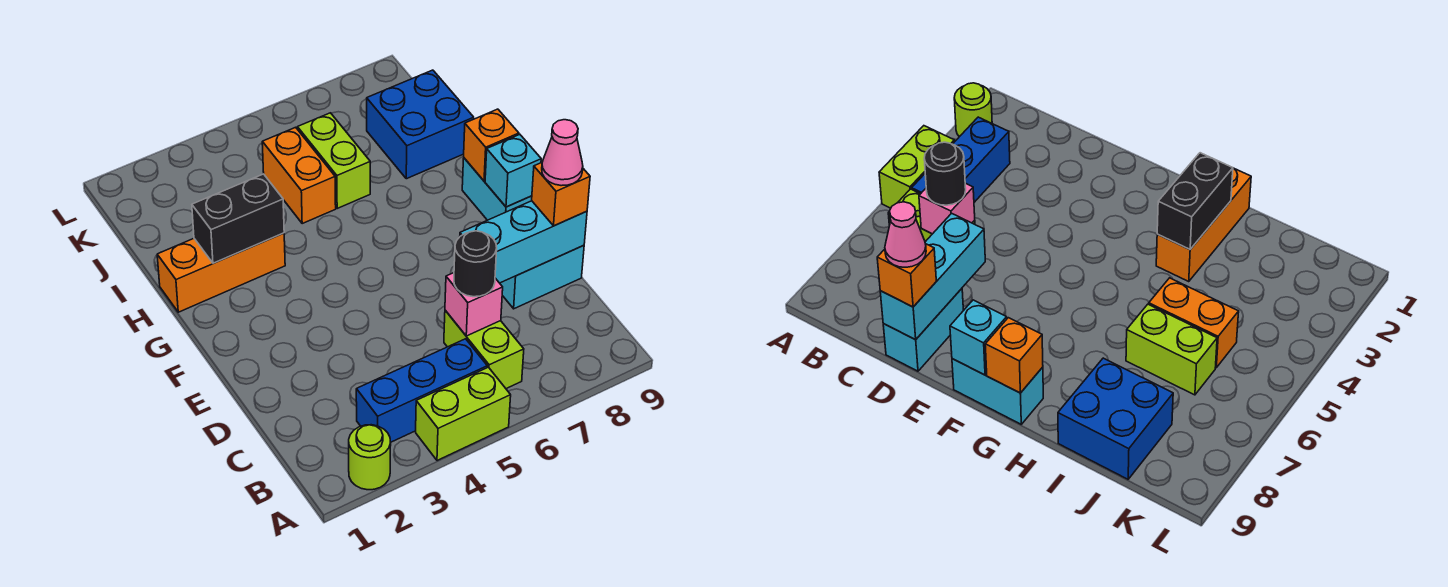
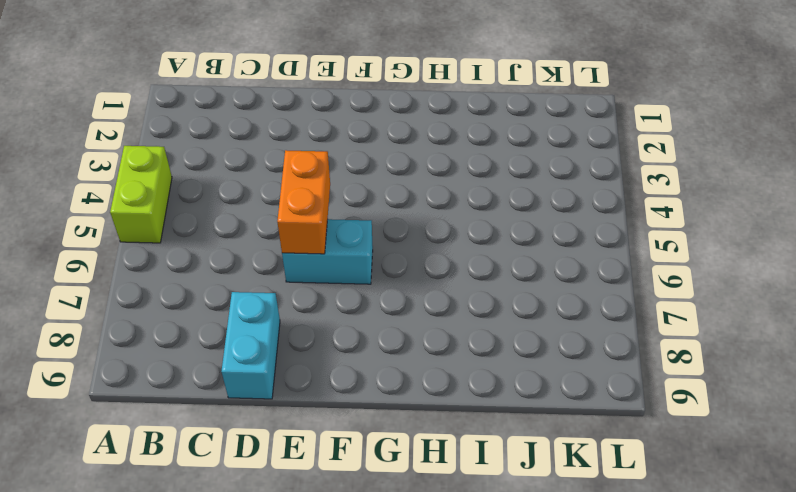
orange brick E5:E6 level 2 -> orange brick I5:J5 level 1
cyan brick E6:F6 level 1 -> cyan brick F9:G9 level 1
none -> lime round brick A2 level 1
none -> blue brick B3:B5 level 1
none -> lime brick B6:C6 level 1

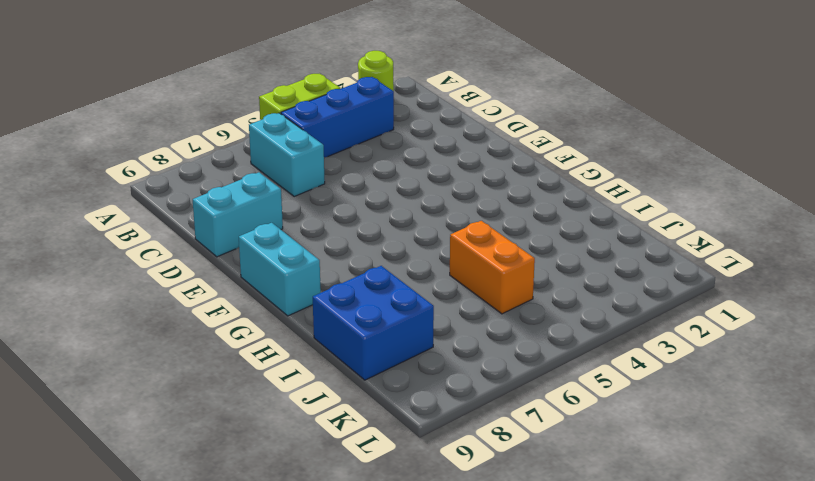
cyan brick B6:C6 level 1 -> lime brick B6:C6 level 1
none -> orange brick H1:H3 level 1
none -> lime brick I6:J6 level 1
none -> pink brick C6 level 2

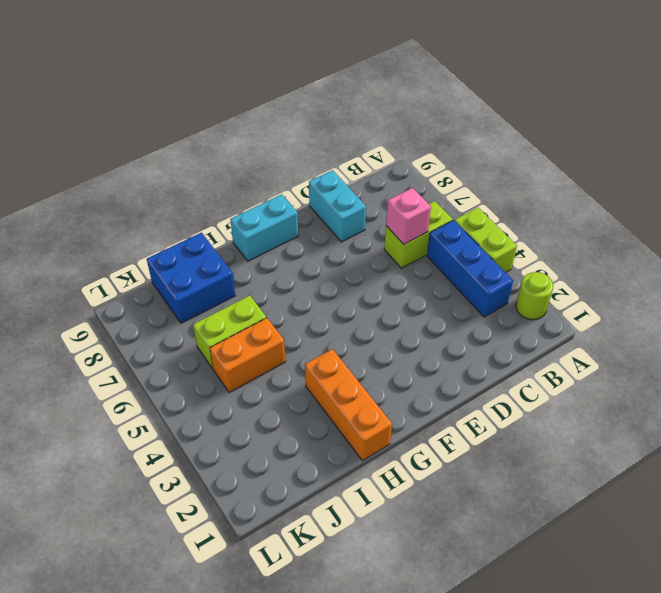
none -> cyan brick D7:D9 level 2
none -> cyan brick F9 level 2
none -> orange brick G9 level 2

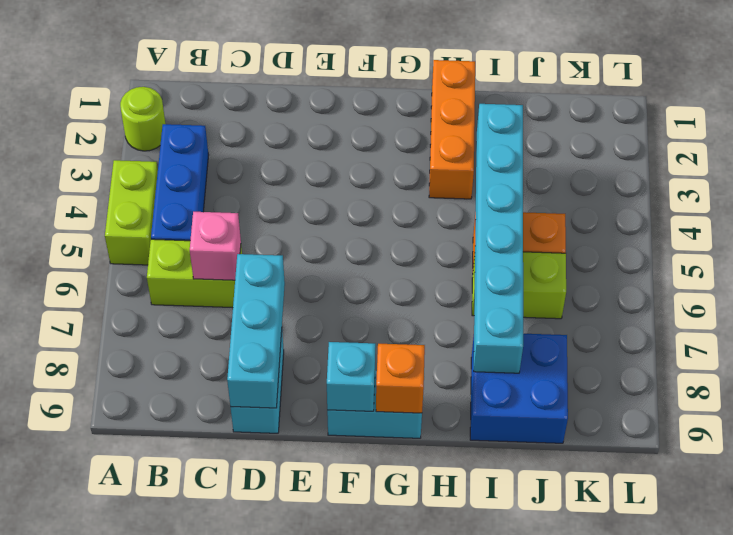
cyan brick I3:I8 level 2 -> none
none -> black brick H2:H3 level 2
none -> black round brick C6 level 3
none -> orange brick D9 level 3

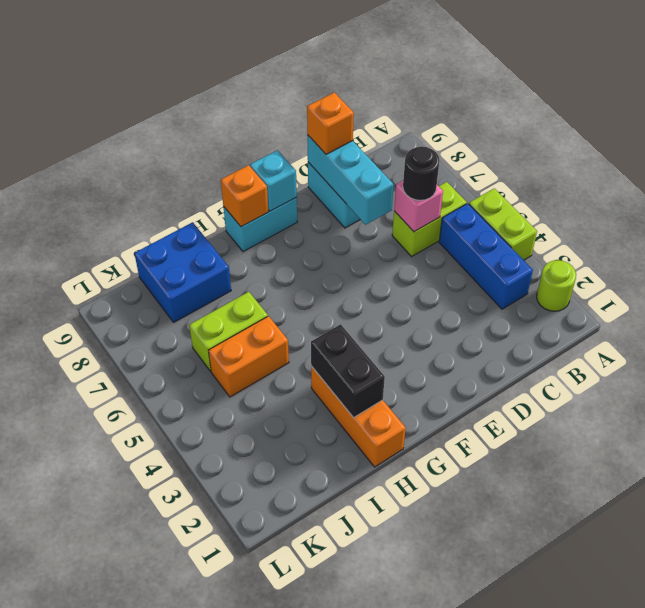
none -> pink cone D9 level 4

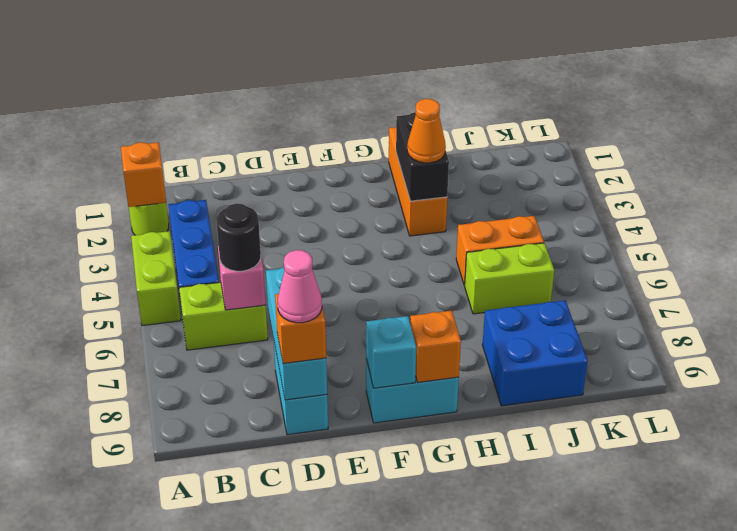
orange brick A2 level 2 -> none
orange cone H3 level 3 -> none

